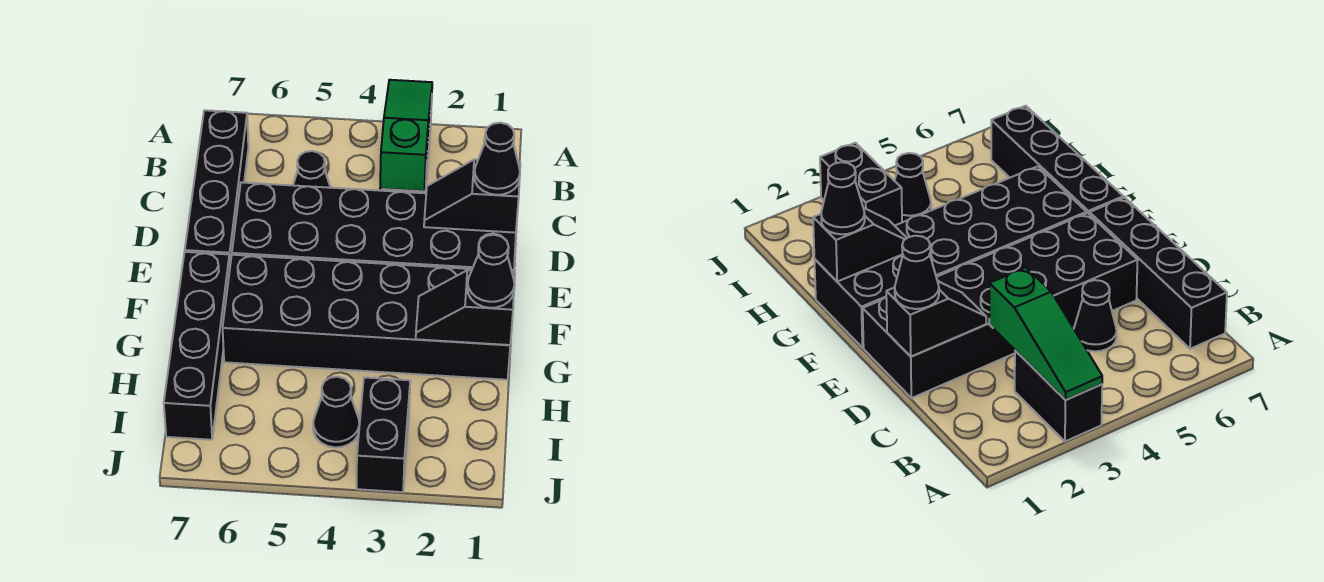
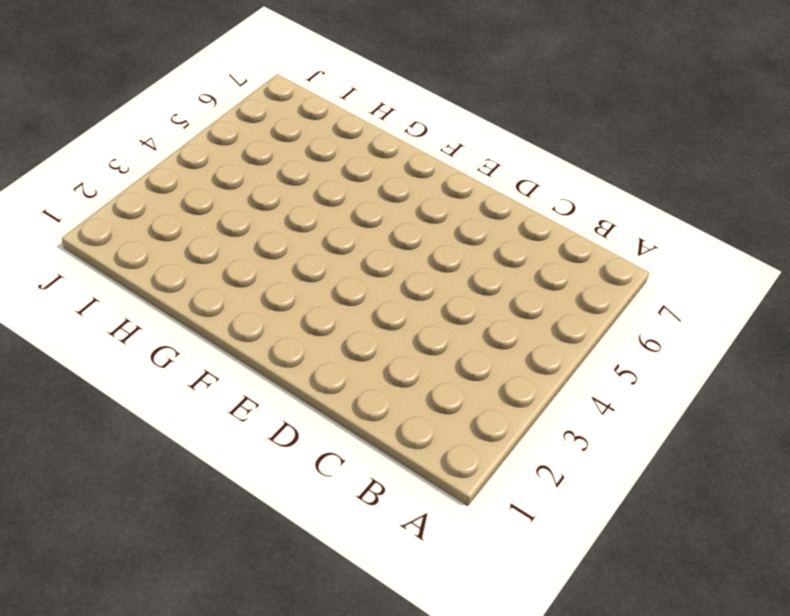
none -> black brick A3:B3 level 1
none -> black brick B7:E7 level 1
none -> black cone C5 level 1

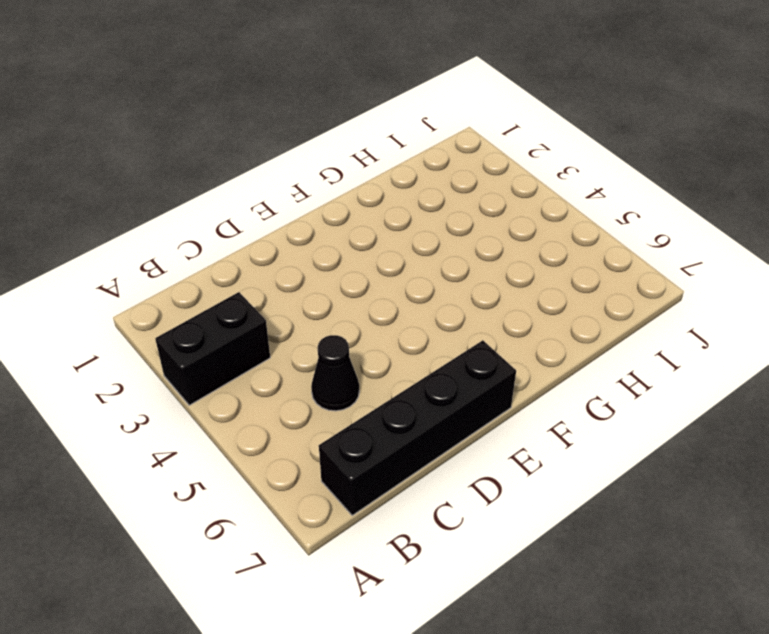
none -> black brick D1:E6 level 1
none -> black brick F1:G6 level 1
none -> black brick F7:I7 level 1

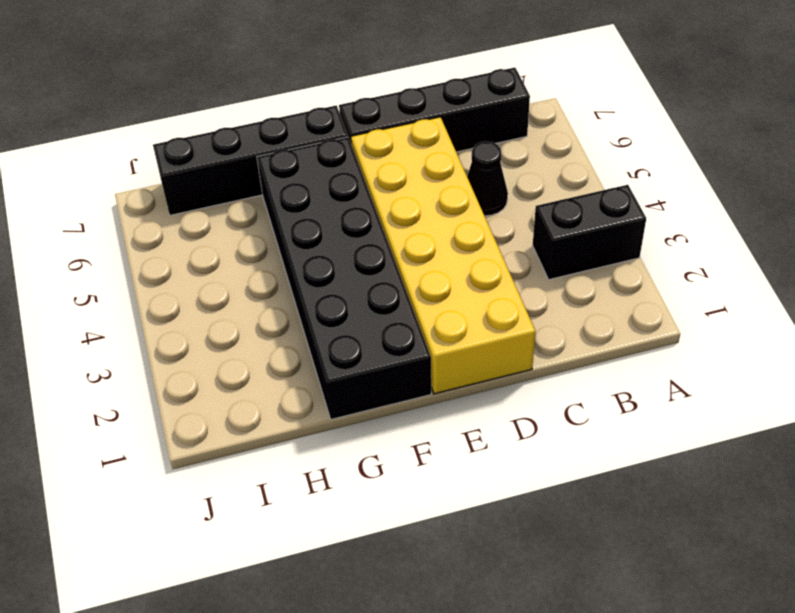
yellow brick D1:E6 level 1 -> black brick D1:E6 level 1
none -> black brick I3:J3 level 1
none -> black cone I4 level 1
none -> green slope A3:C3 level 2 top C

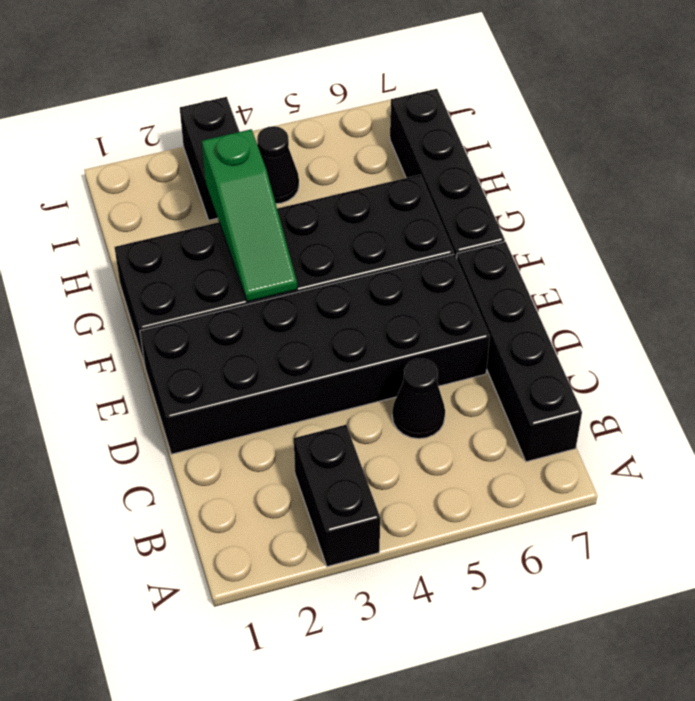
green slope F3:H3 level 2 top H -> green slope A3:C3 level 2 top C
none -> black slope D1:D2 level 2 top 1
none -> black slope G1:G2 level 2 top 1
none -> black cone D1 level 3

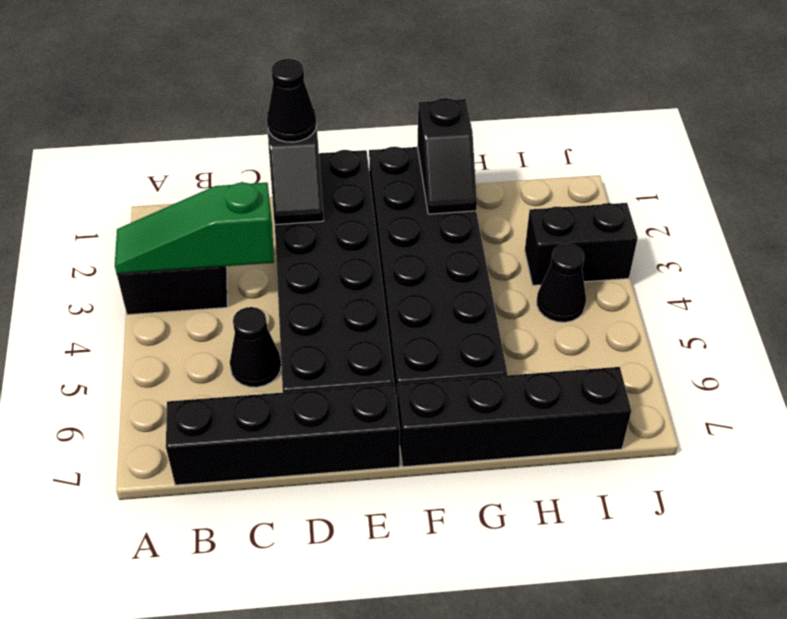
none -> black cone G1 level 3

